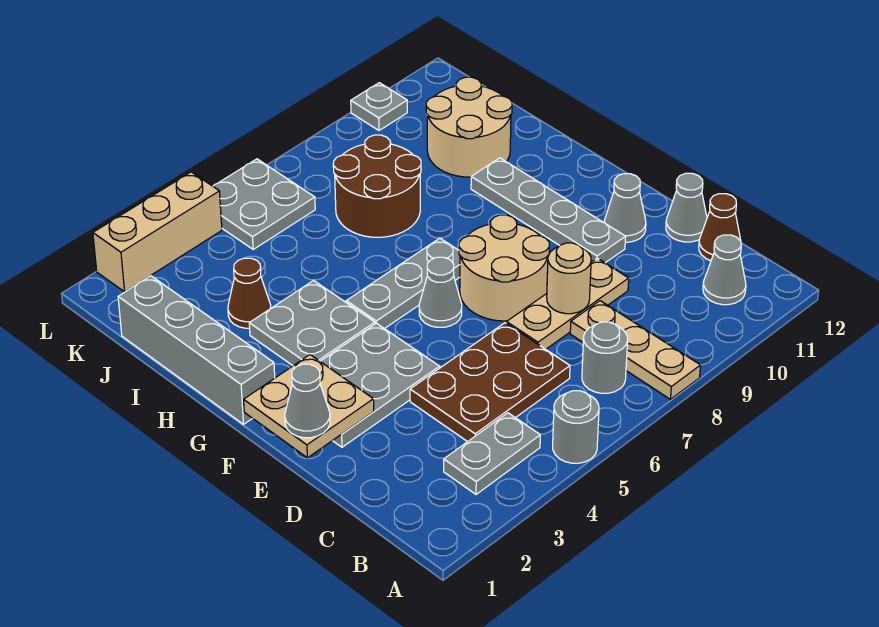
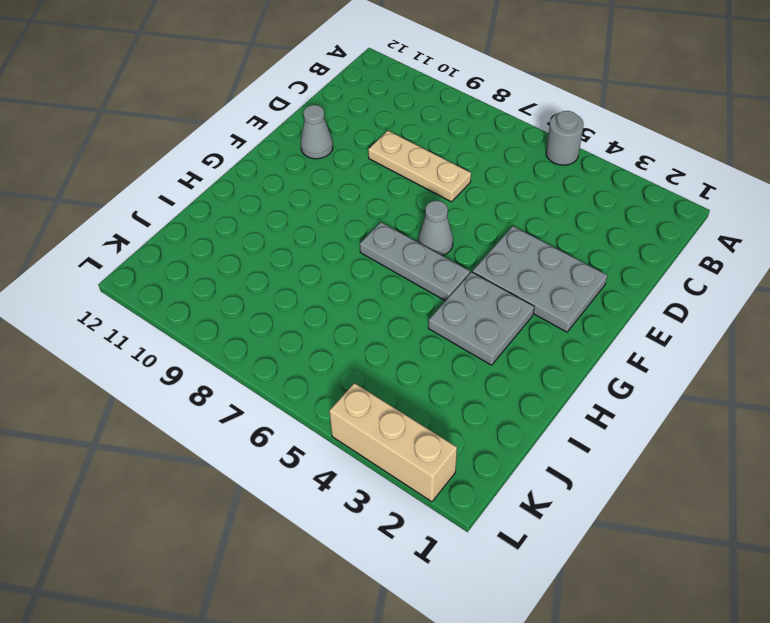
none -> tan plate A8:C8 level 1
none -> grey plate B3:B4 level 1
none -> grey round brick B7 level 1

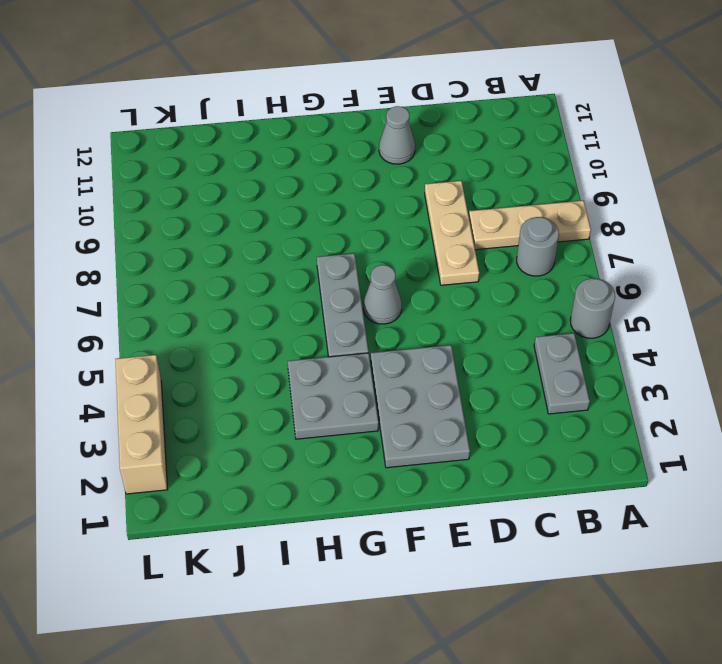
none -> grey cone B11 level 1
none -> brown plate C4:D6 level 1
none -> brown cone C12 level 1

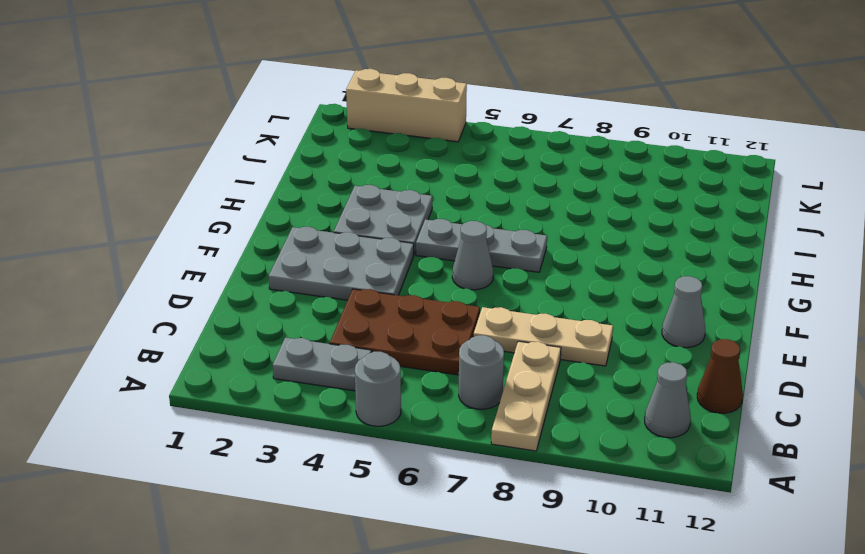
none -> grey cone D12 level 1
none -> tan round brick E7:F8 level 1
none -> grey plate E10:H10 level 1

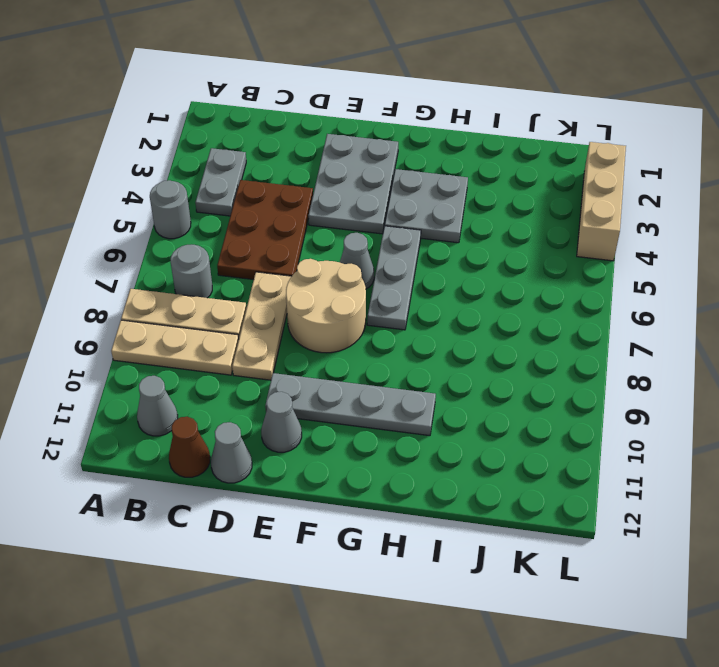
tan plate A9:C9 level 1 -> none
none -> grey brick G1:J1 level 1
none -> brown cone I3 level 1
none -> brown round brick I7:J8 level 1

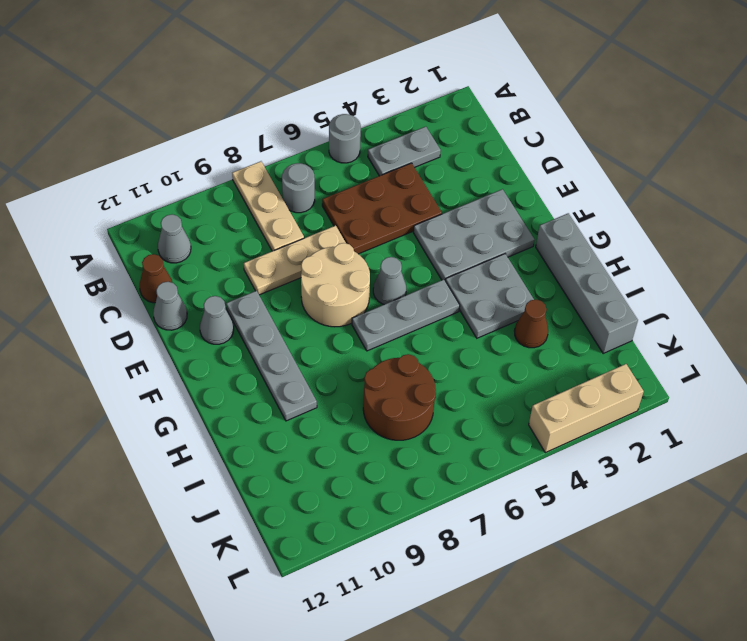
none -> tan round brick I10:J11 level 1
none -> grey plate K5:L6 level 1
none -> grey plate L10 level 1

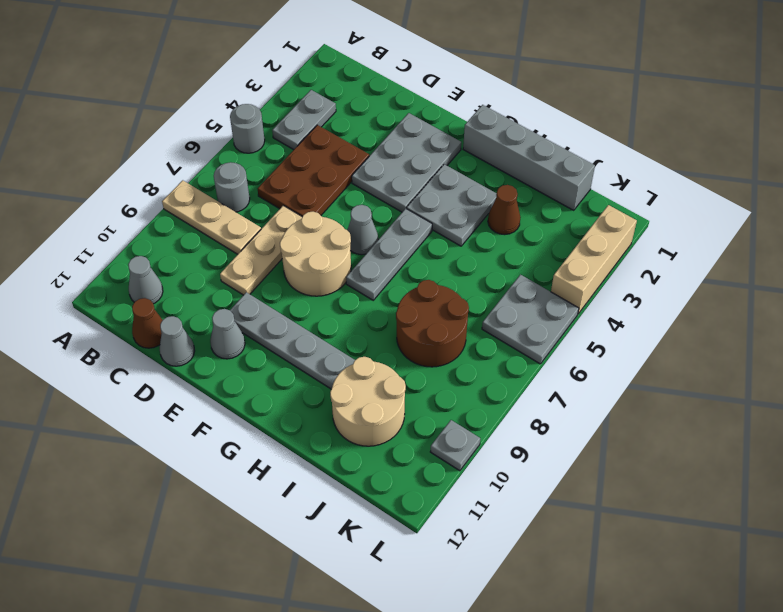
none -> tan round brick D8 level 2
none -> tan plate E1:F2 level 2
none -> grey cone E1 level 3

